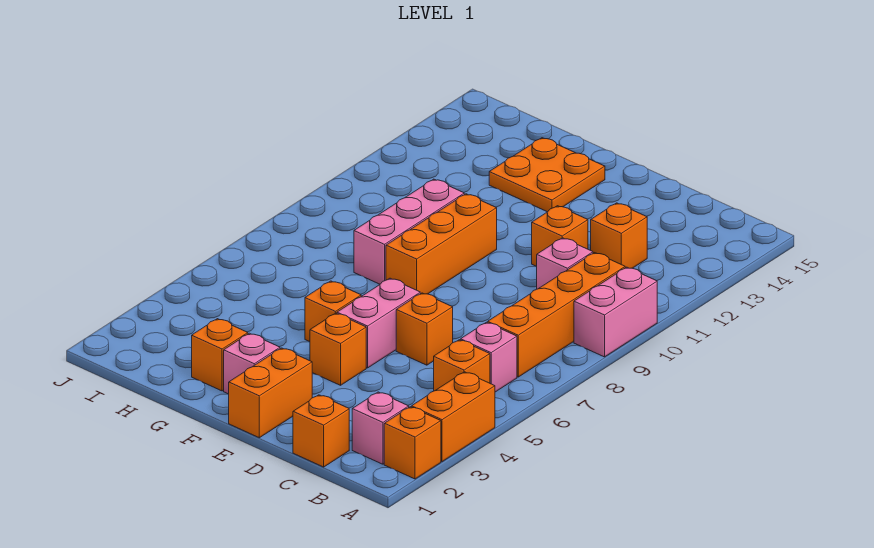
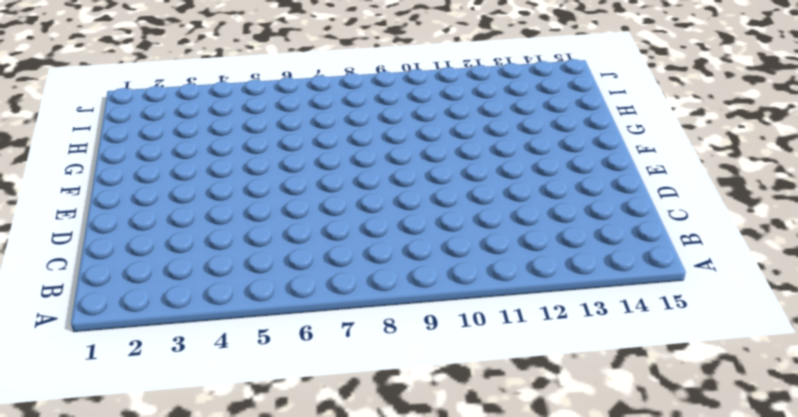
none -> orange brick A2 level 1
none -> orange brick A3:A4 level 1
none -> pink brick A9:A10 level 1

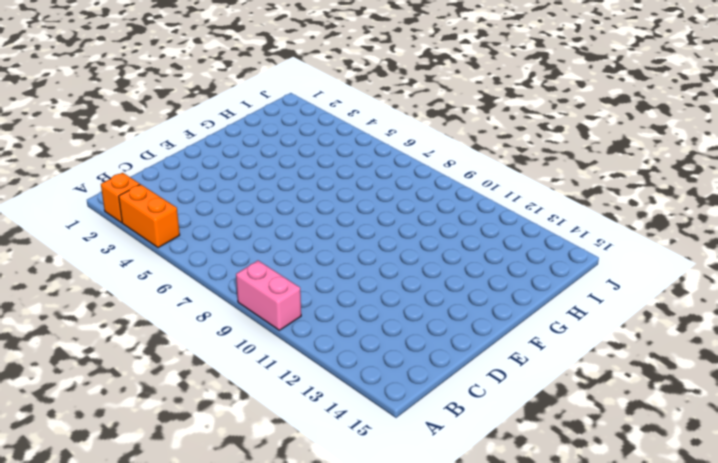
none -> pink brick B2 level 1
none -> orange brick B5 level 1
none -> pink brick B6 level 1

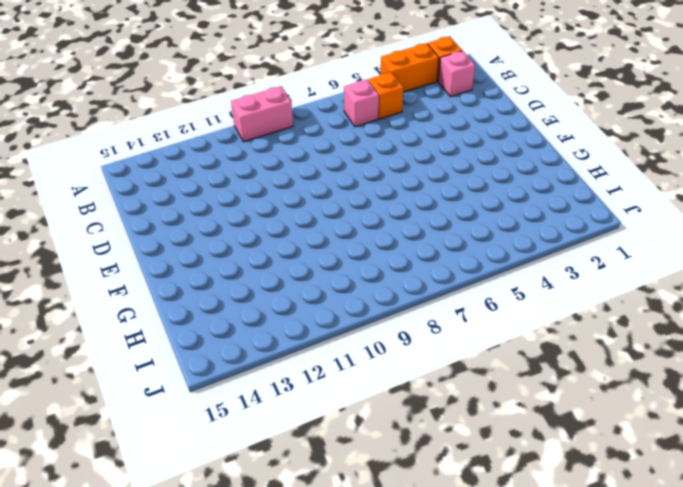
none -> orange brick B7:B10 level 1
none -> orange brick C1 level 1
none -> pink brick C10 level 1

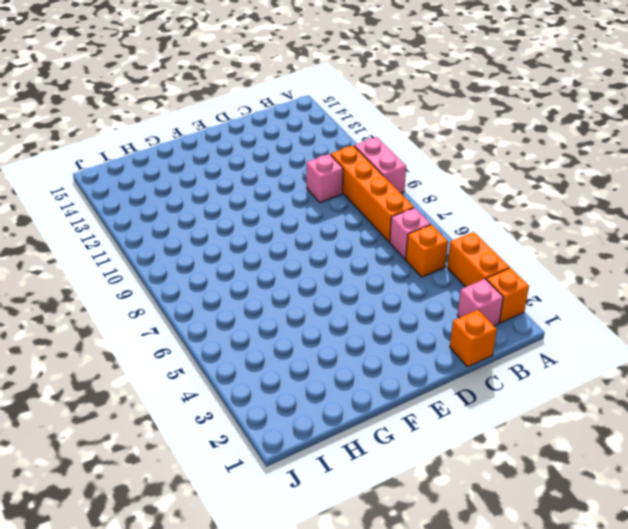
none -> orange brick C12 level 1
none -> orange brick D6 level 1
none -> orange brick D11 level 1

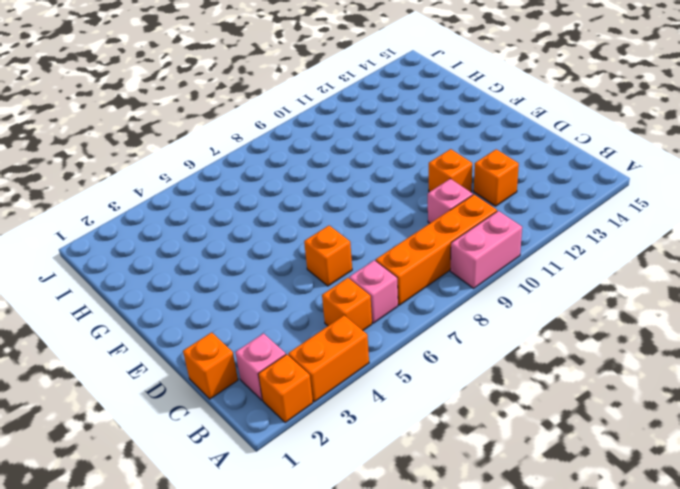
none -> orange brick E1:E2 level 1
none -> orange brick E4 level 1
none -> pink brick E5:E6 level 1

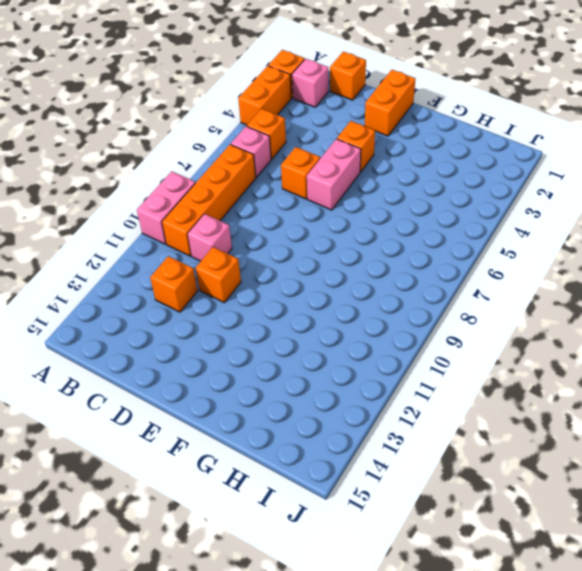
none -> pink brick F2 level 1
none -> orange brick F5 level 1
none -> orange brick F8:F10 level 1

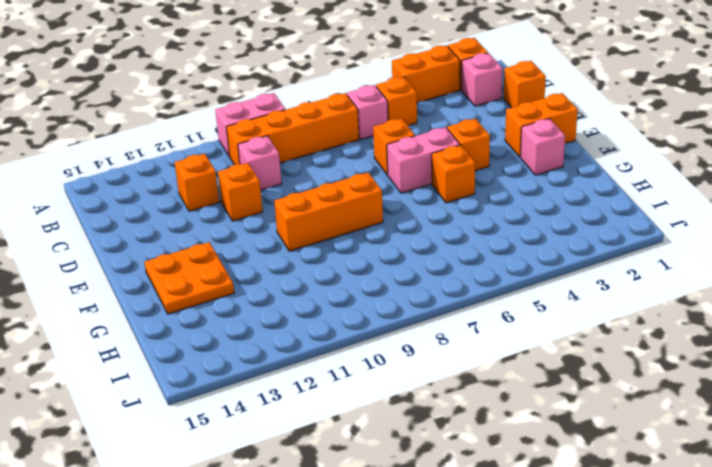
none -> orange brick G2 level 1
none -> pink brick G8:G10 level 1

